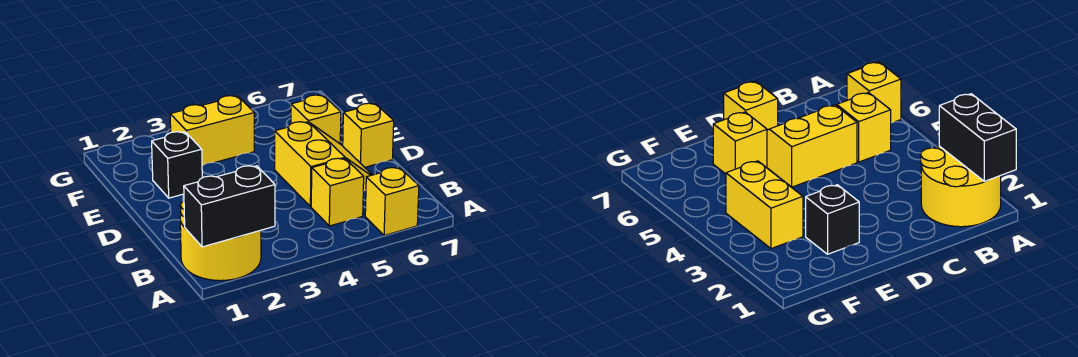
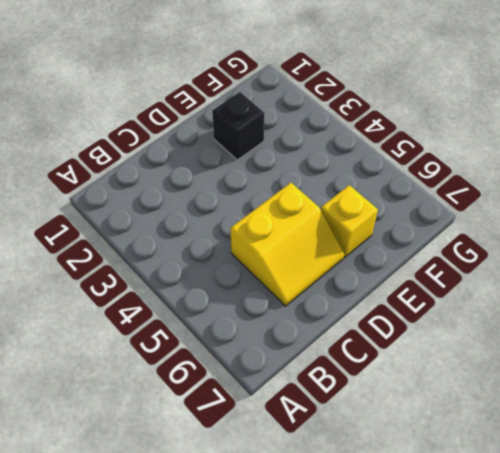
none -> yellow round brick A1:B2 level 1
none -> yellow brick A6 level 1

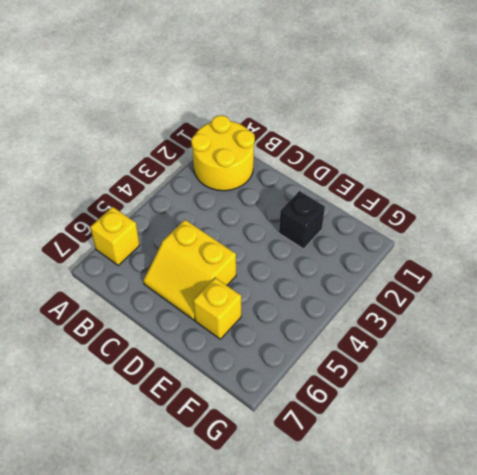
none -> yellow brick B5 level 1
none -> yellow brick D7 level 1

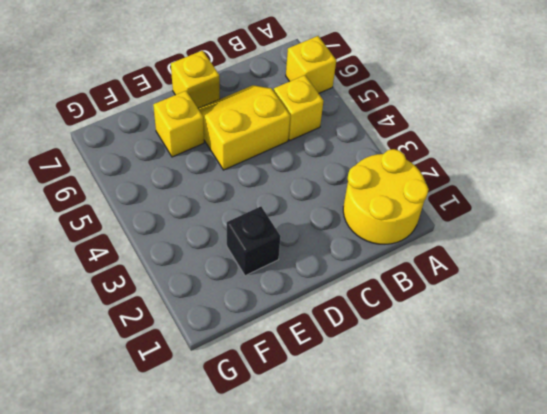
none -> yellow brick F3:F4 level 1
none -> black brick A1:A2 level 2

